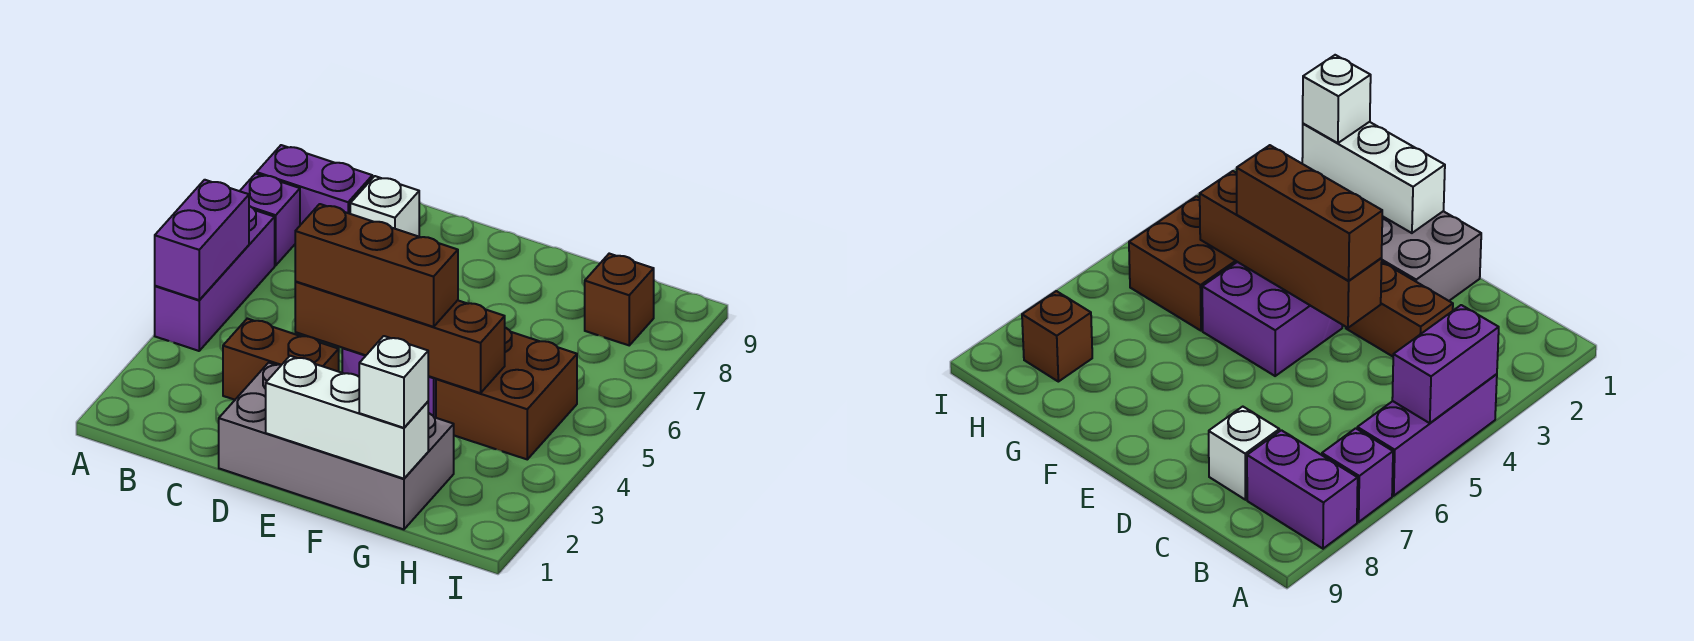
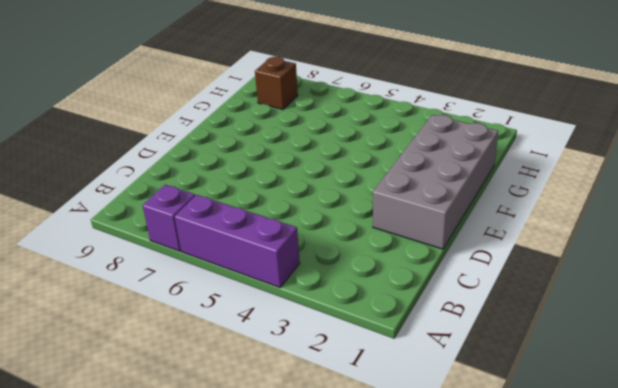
none -> purple brick A8:B8 level 1
none -> brown brick C3:D3 level 1
none -> white brick C8 level 1

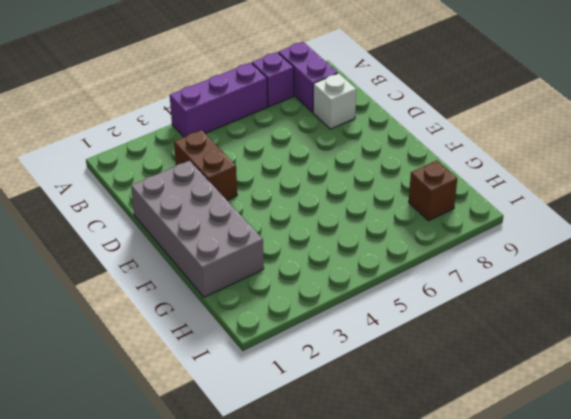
none -> purple brick E4:F5 level 1
none -> brown brick G4:H5 level 1
none -> purple brick A4:A5 level 2

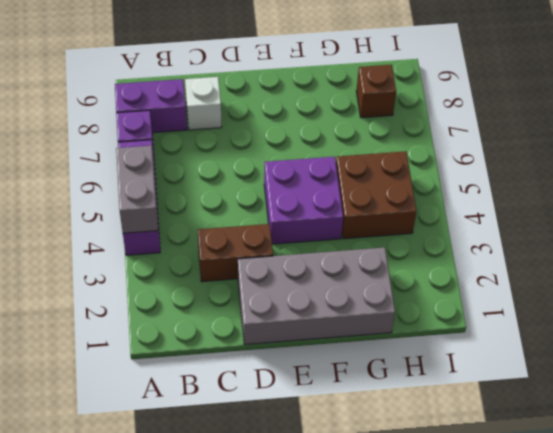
grey brick A4:A5 level 2 -> purple brick A4:A5 level 2
none -> brown brick D4:G4 level 2
none -> white brick E1:G1 level 2
none -> brown brick D4:F4 level 3

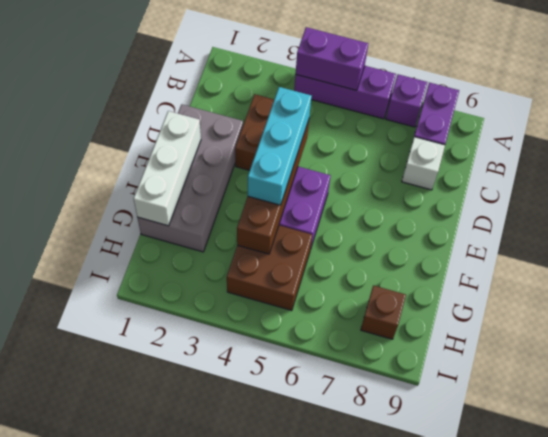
cyan brick D4:F4 level 3 -> brown brick D4:F4 level 3
none -> white brick G1 level 3

